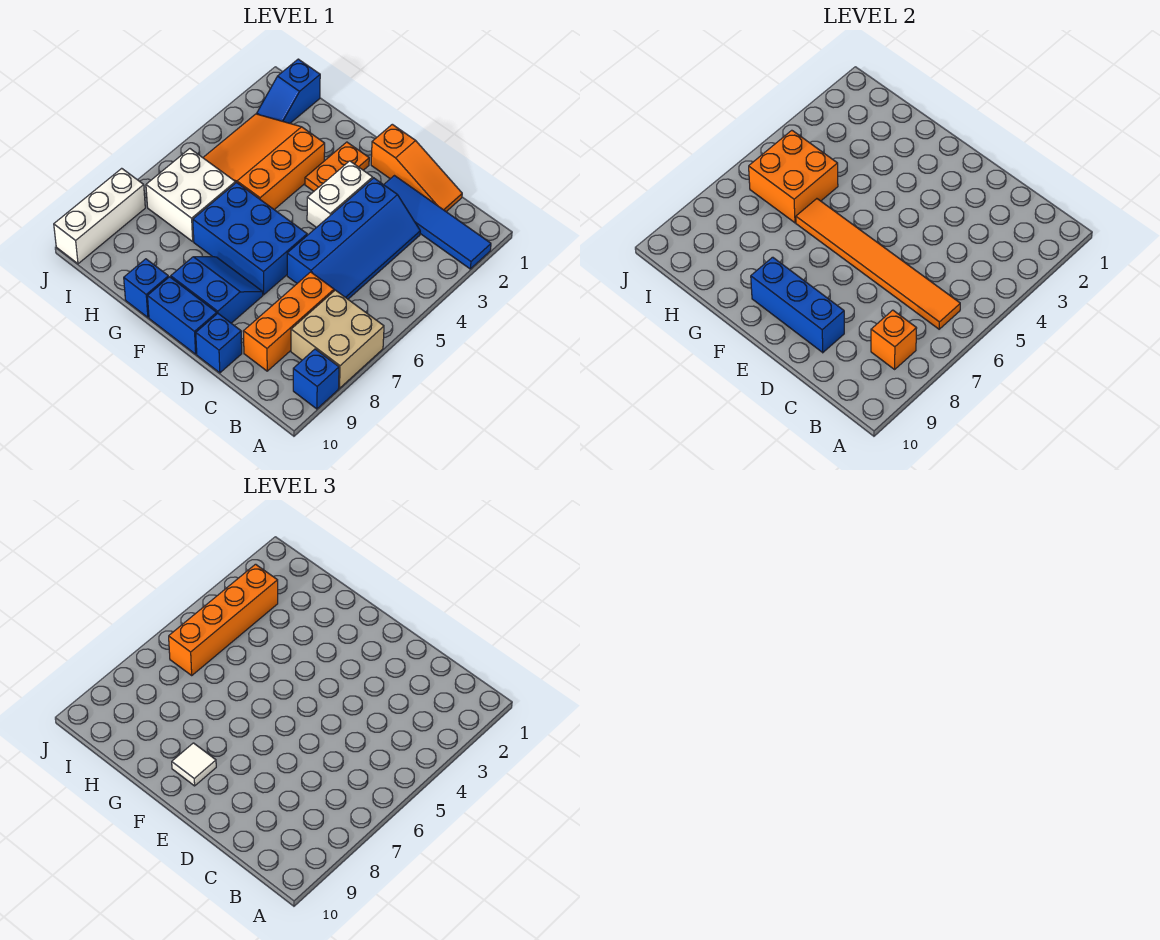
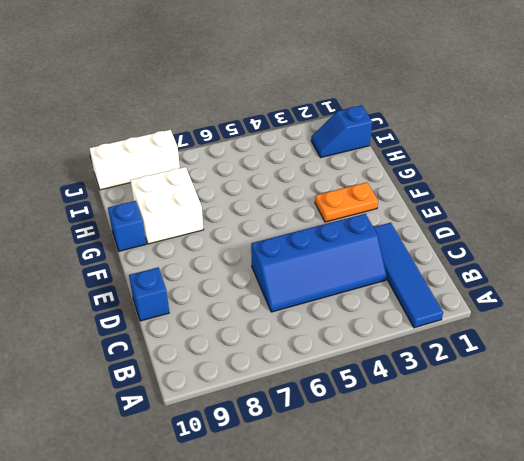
white brick G8:H9 level 1 -> white brick H6:I7 level 1
none -> tan brick A7:B8 level 1
none -> blue brick A9 level 1
none -> orange slope C1:E1 level 1 top E

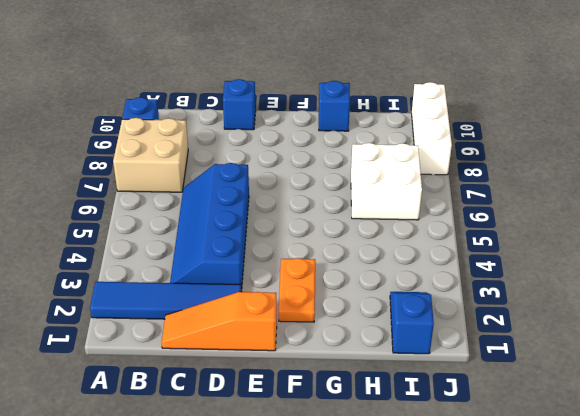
none -> orange brick C7:C9 level 1
none -> white brick E3:E4 level 1
none -> blue brick E6:G7 level 1

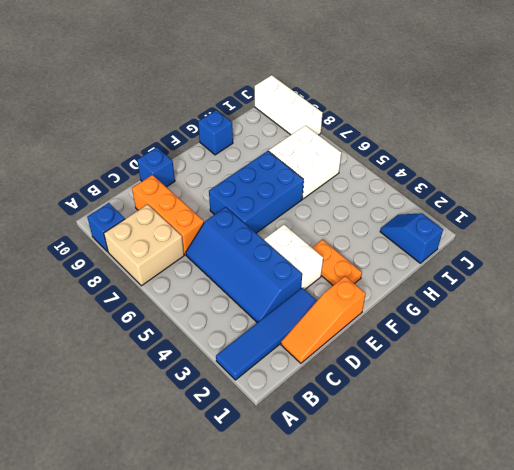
none -> blue slope E8:F9 level 1 top 9
none -> blue brick E10:F10 level 1
none -> orange slope G3:I5 level 1 top G

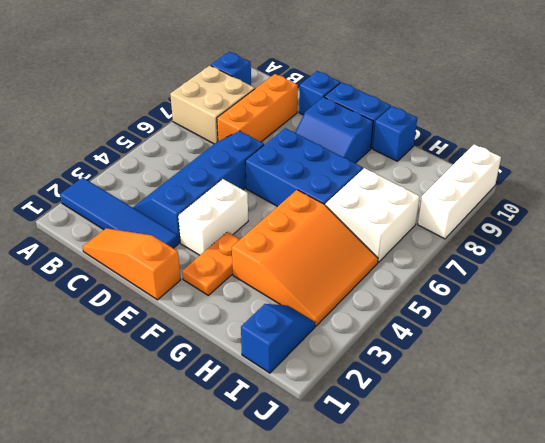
none -> orange tile B6:G6 level 2
none -> orange brick B8 level 2
none -> blue brick D9:F9 level 2

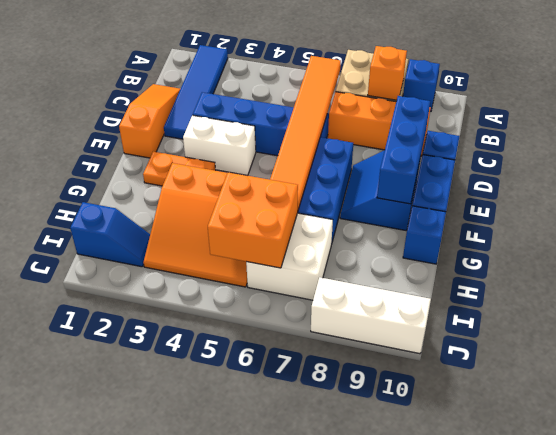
none -> white tile F9 level 3
none -> orange brick I3:I6 level 3

